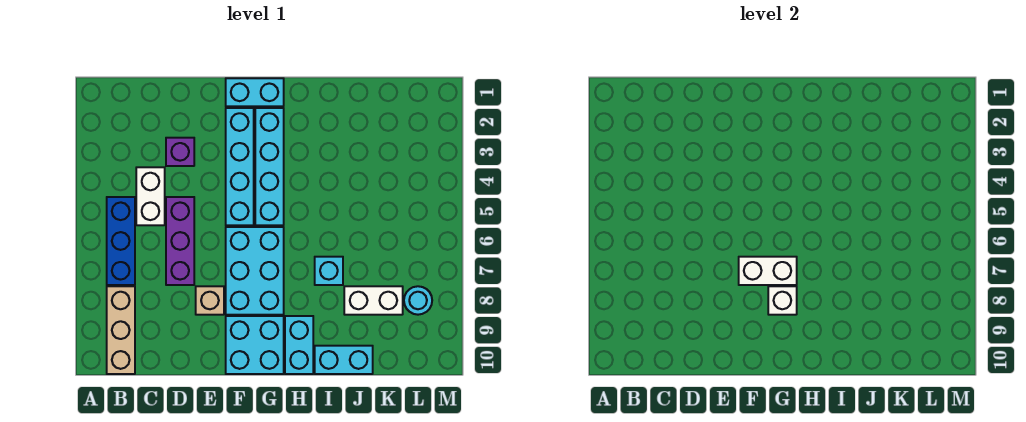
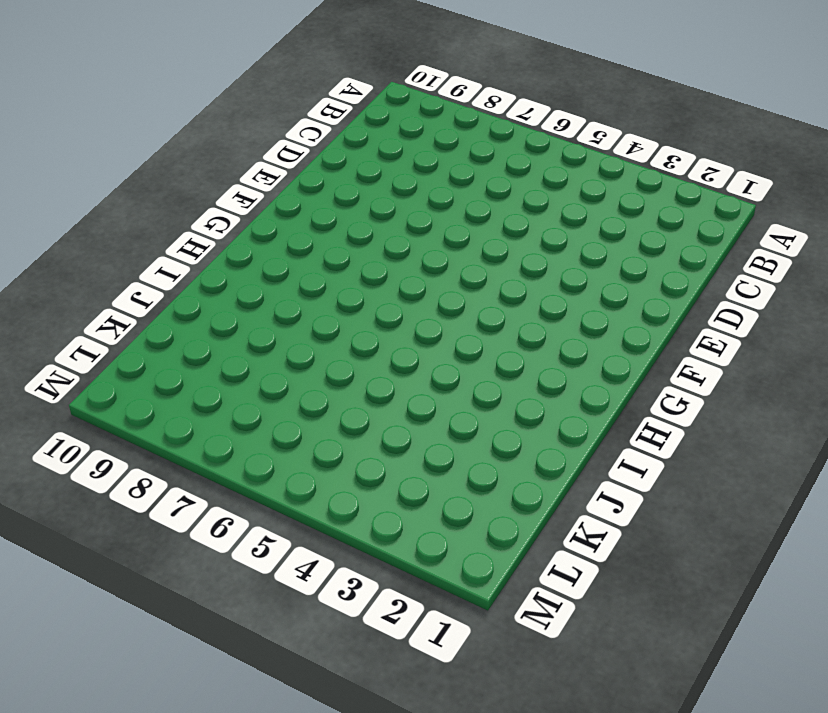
none -> blue brick B5:B7 level 1
none -> tan brick B8:B10 level 1
none -> white brick C4:C5 level 1

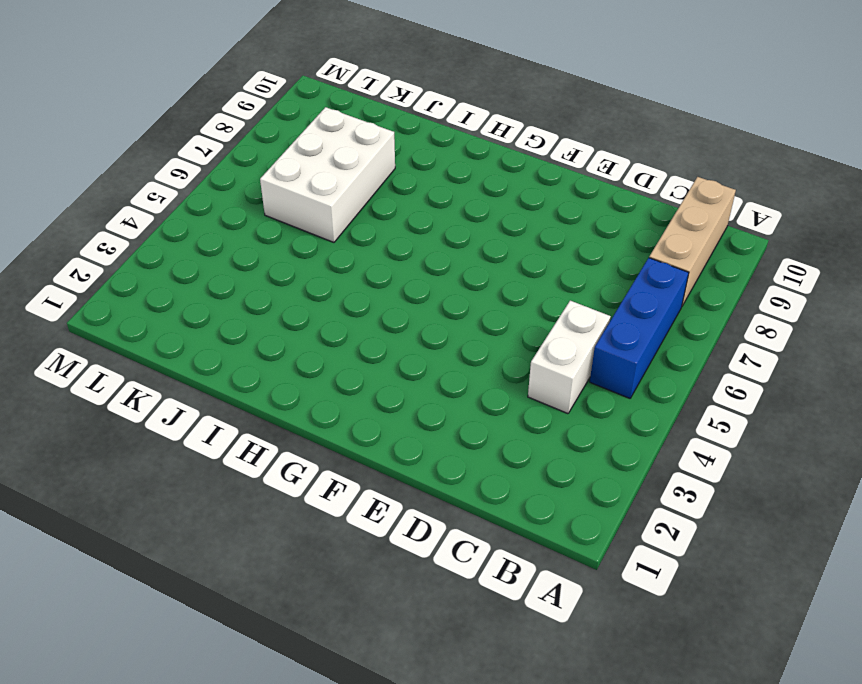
white brick J6:K8 level 1 -> white brick J8:K8 level 1
none -> purple brick D3 level 1
none -> purple brick D5:D7 level 1
none -> tan brick E8 level 1

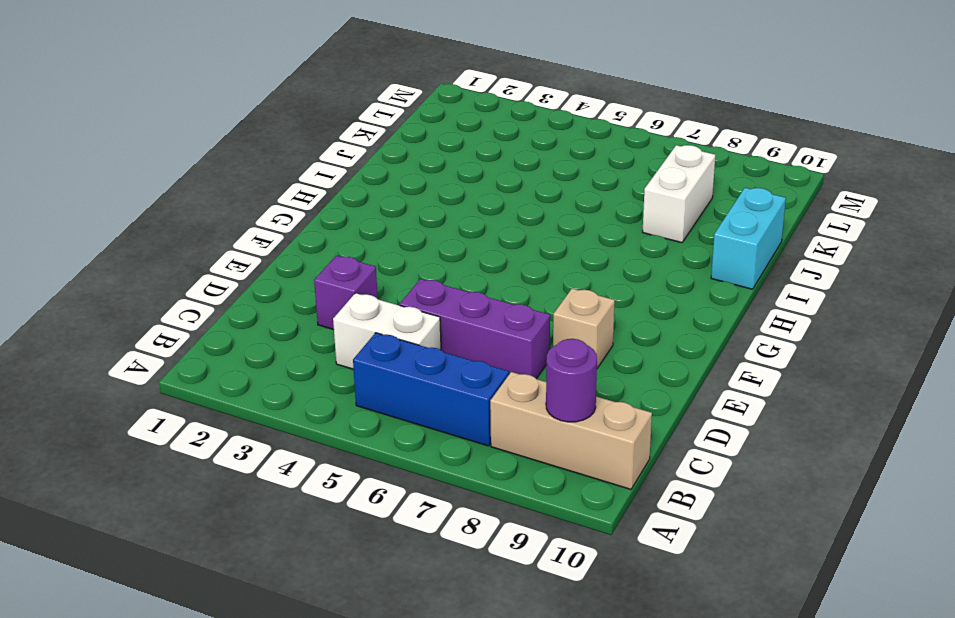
purple round brick B9 level 2 -> none
none -> cyan brick F1:G1 level 1
none -> cyan brick F2:F5 level 1
none -> cyan brick F6:G8 level 1

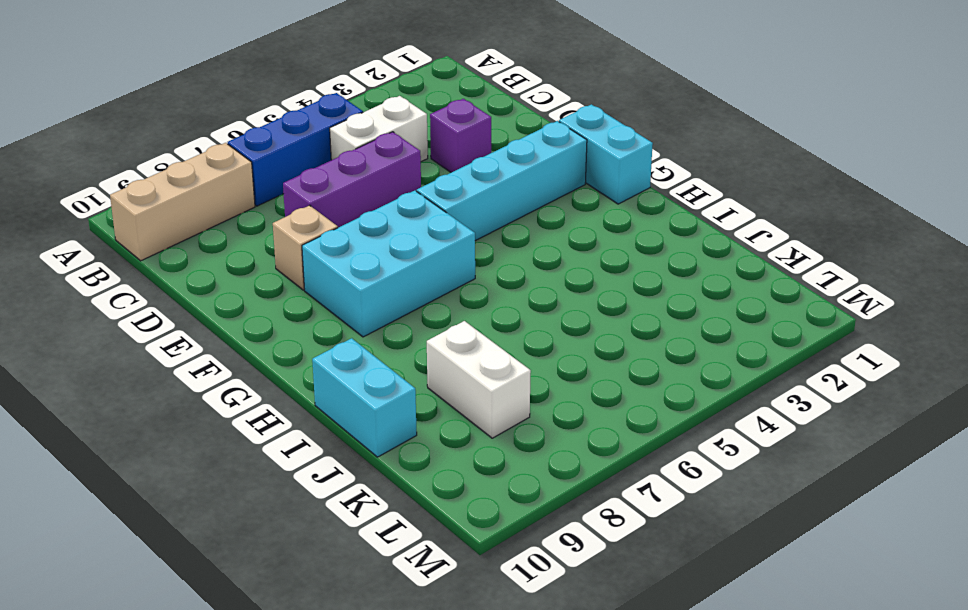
none -> cyan brick F9:G10 level 1
none -> cyan brick G2:G5 level 1
none -> cyan brick H9:H10 level 1

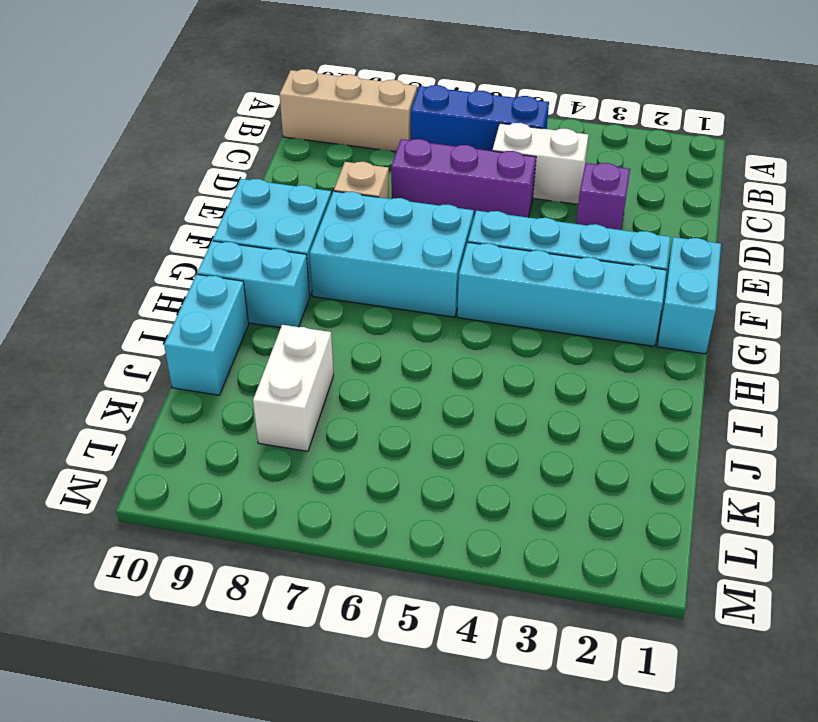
none -> cyan brick I7 level 1
none -> cyan round brick L8 level 1
none -> white brick F7:G7 level 2

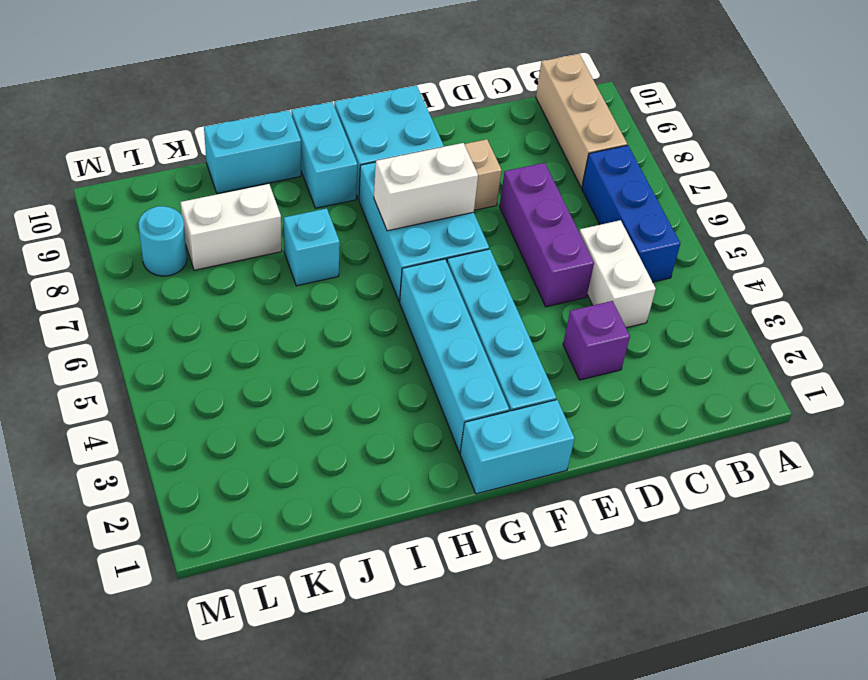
none -> white brick G8 level 2

